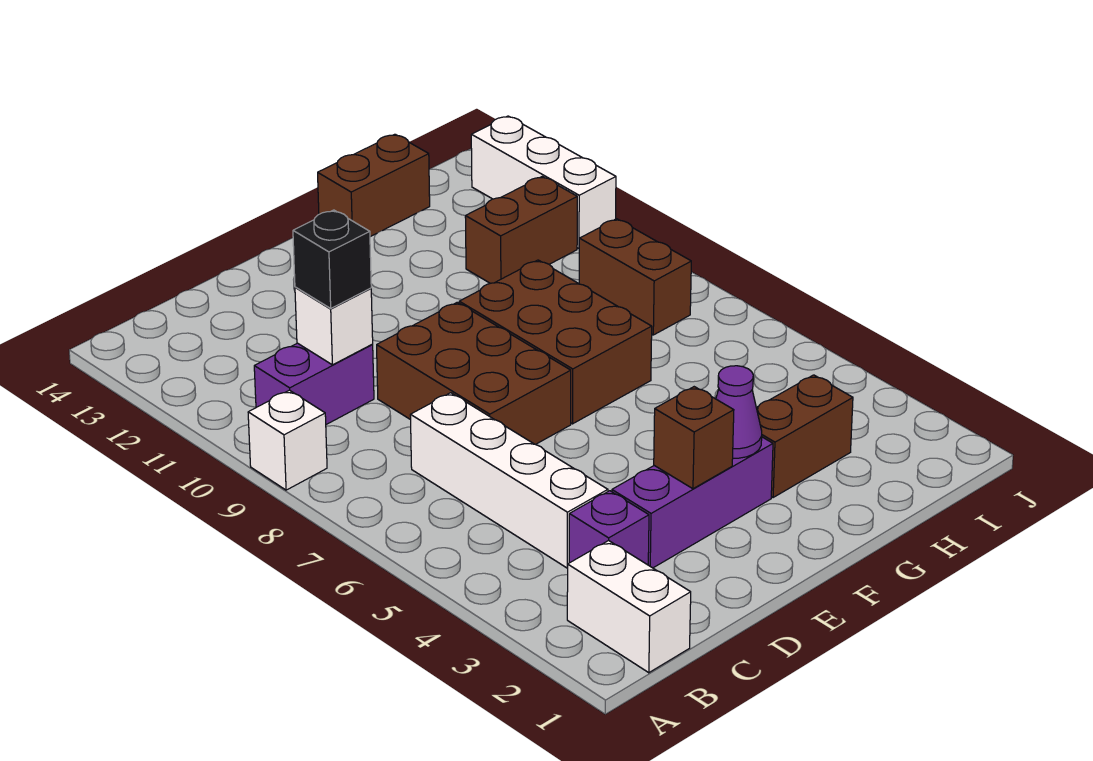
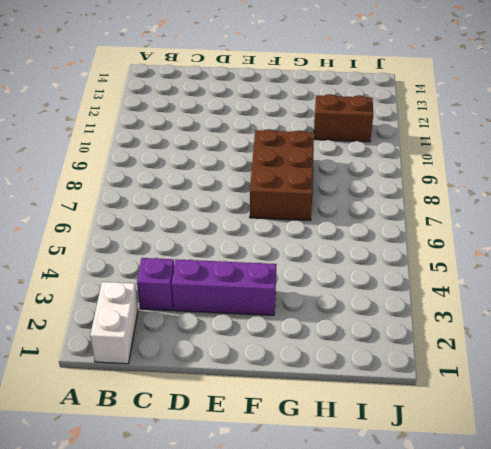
none -> white brick A9 level 1
none -> purple brick B10:C10 level 1
none -> white brick C4:C7 level 1

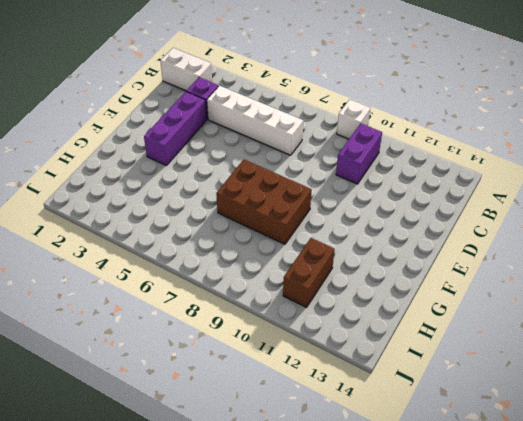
none -> brown brick D7:E9 level 1
none -> brown brick G3:H3 level 1
none -> brown brick G14:H14 level 1

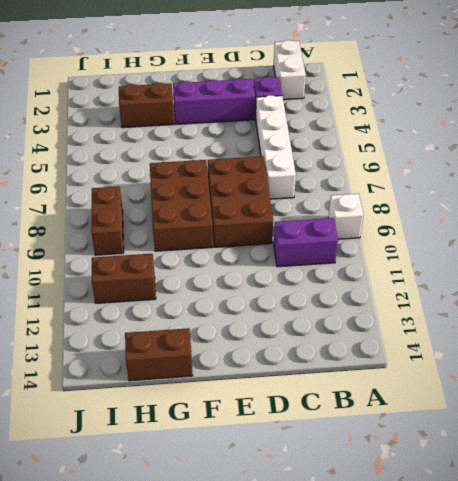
none -> white brick J11:J13 level 1
none -> white brick C10 level 2
none -> brown brick E3 level 2

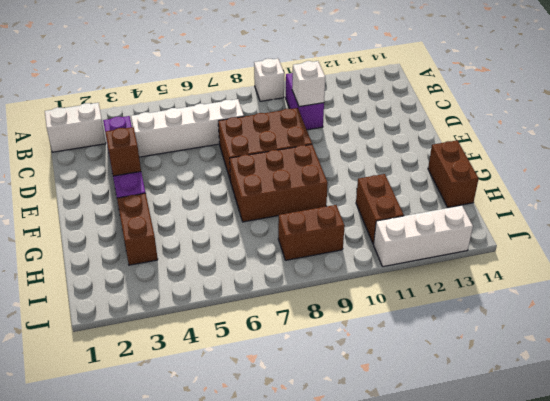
none -> purple cone F3 level 2
none -> black brick C10 level 3

